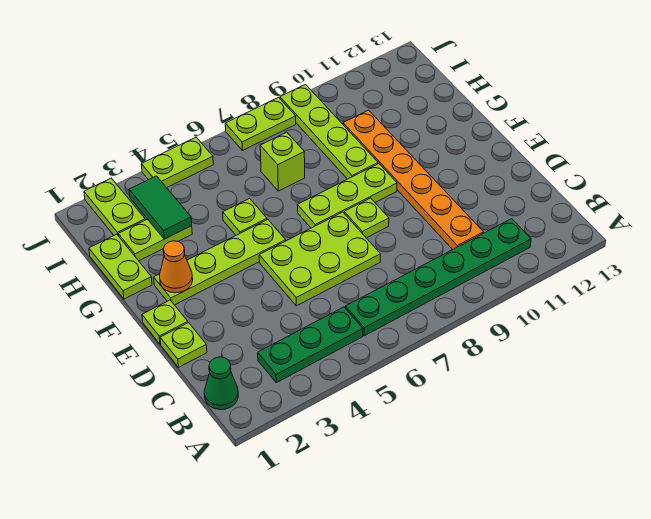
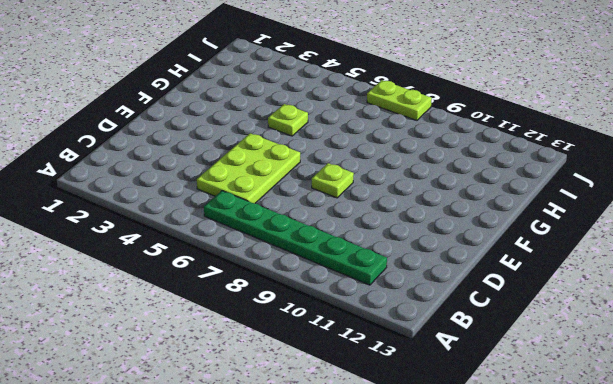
lime plate C5:E6 level 1 -> lime plate D5:E7 level 1
none -> green cone B1 level 1
none -> green plate B3:B5 level 1
none -> orange plate C10:H10 level 1

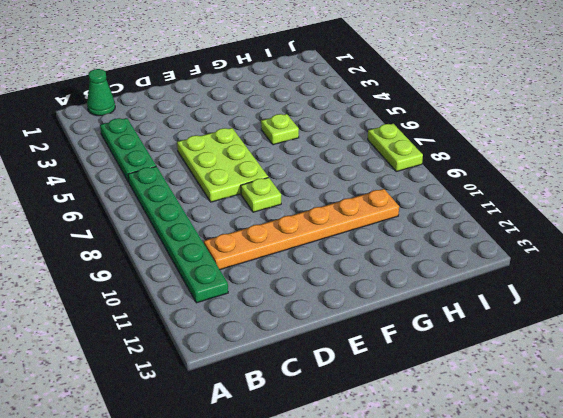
none -> lime plate D1 level 1
none -> lime plate E1 level 1
none -> lime plate F2:F5 level 1

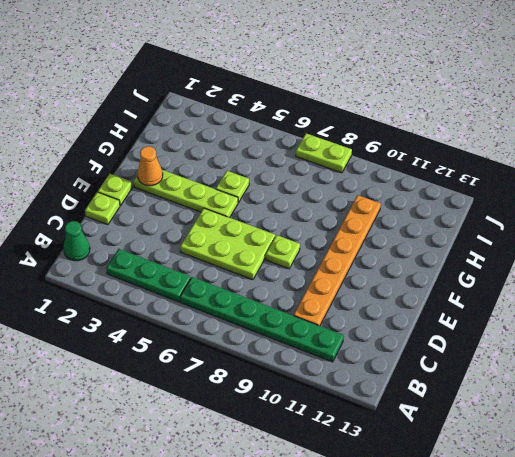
none -> lime plate F7:F9 level 1
none -> lime plate G1:H1 level 1
none -> lime plate G9:J9 level 1

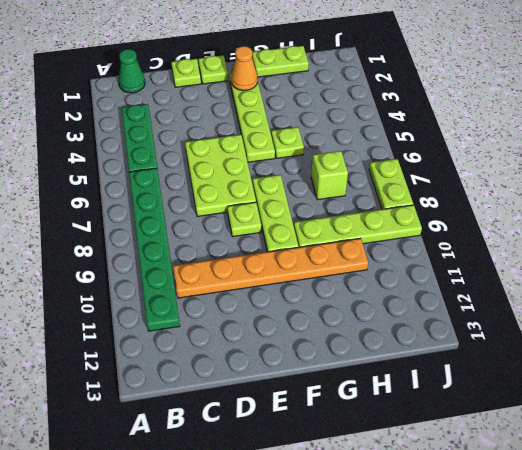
none -> lime plate H2:H3 level 1
none -> lime plate I2:J2 level 1
none -> lime plate J4:J5 level 1

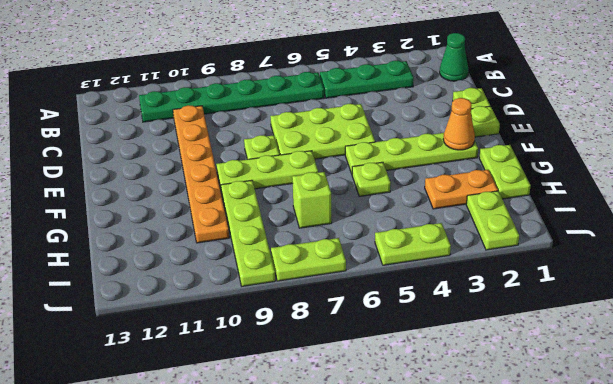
orange plate H2:H3 level 1 -> lime plate H2:H3 level 1
none -> green tile H3:I3 level 2

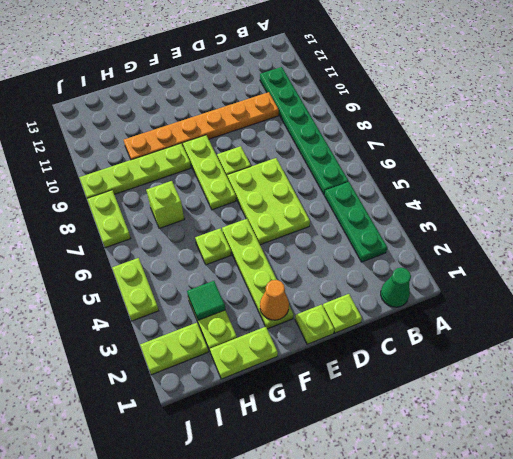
green tile H3 level 2 -> green tile H3:I3 level 2

